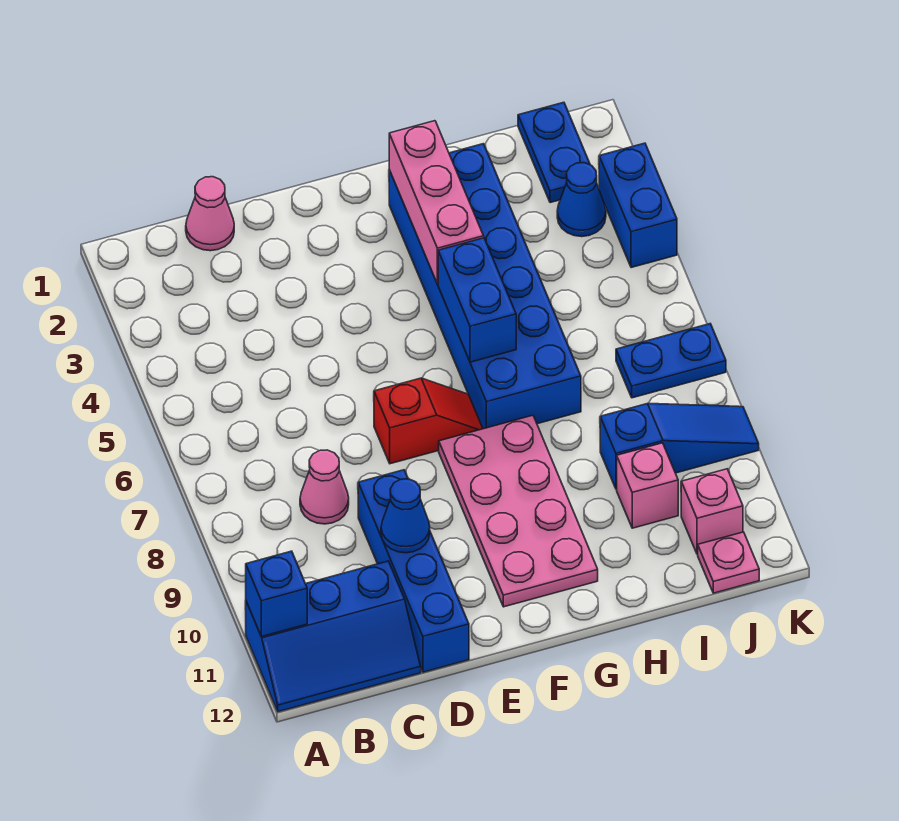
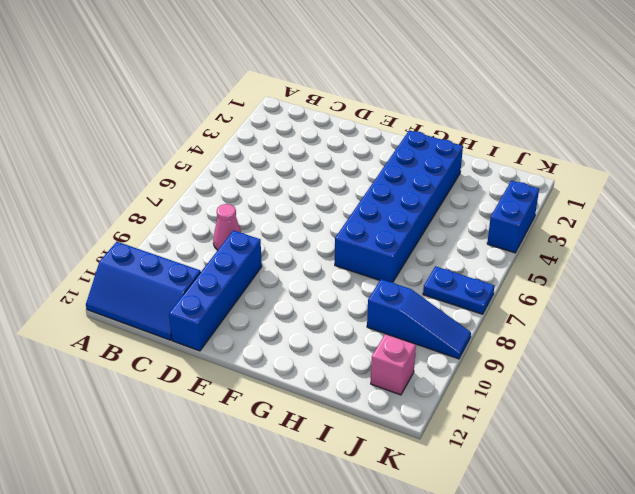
none -> pink cone C1 level 1
none -> red slope E7:F7 level 1 top E
none -> pink plate F8:G11 level 1

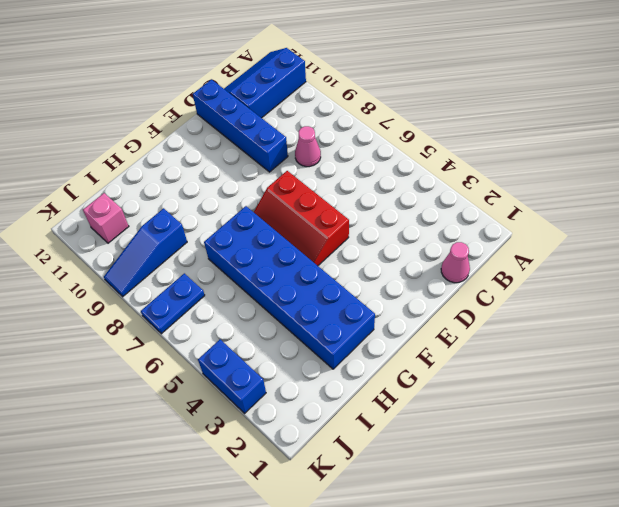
red slope E5:F7 level 1 top E -> red slope E7:F7 level 1 top E
none -> pink plate F8:G11 level 1
none -> pink brick I10 level 1
none -> blue plate J1:J2 level 1

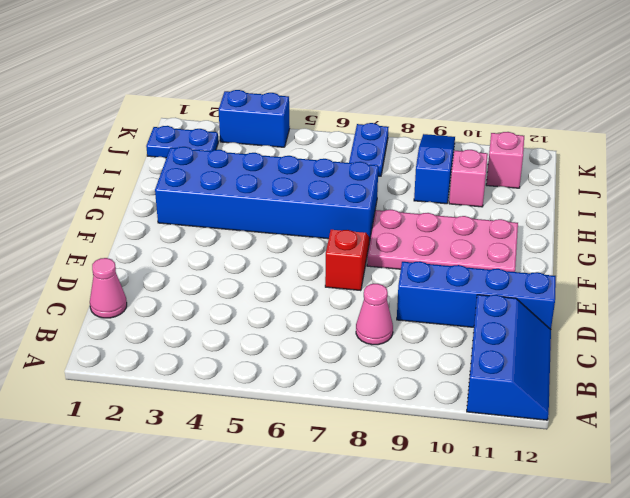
none -> blue cone J3 level 1
none -> pink plate J12 level 1
none -> blue brick A11 level 2

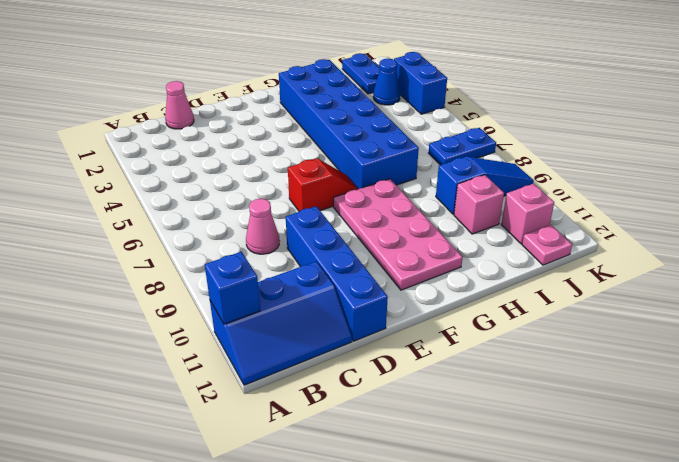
none -> blue cone D10 level 2
none -> pink brick G2:G4 level 2
none -> blue brick G5:G6 level 2

